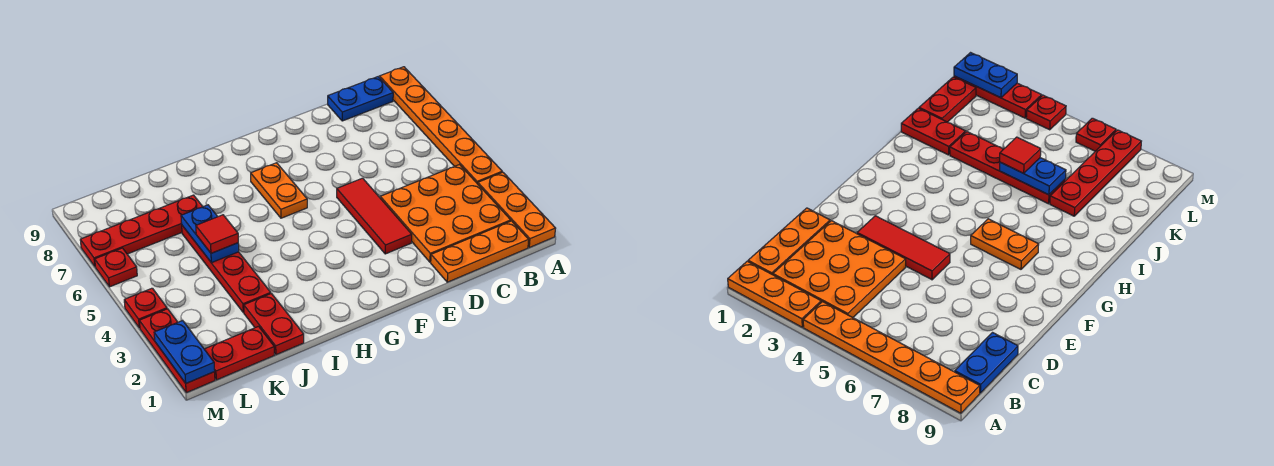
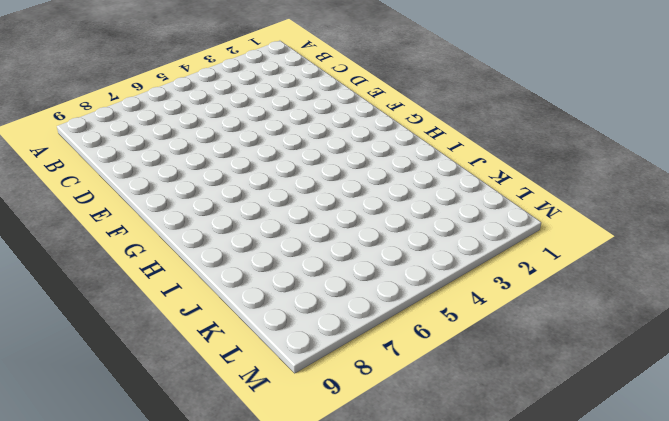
none -> orange plate A1:A3 level 1
none -> orange plate A4:A9 level 1
none -> orange plate B1:D1 level 1

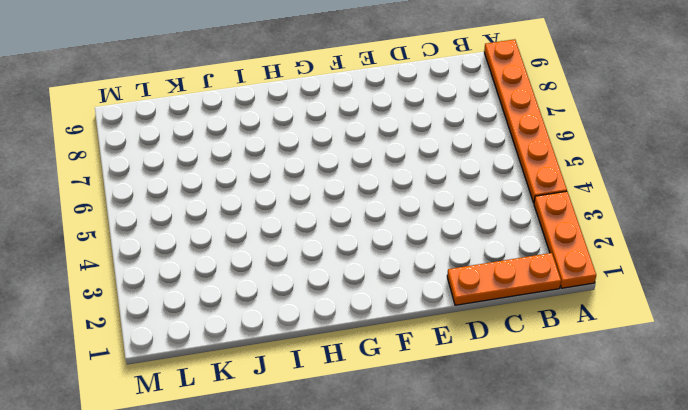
none -> orange plate B2:D4 level 1
none -> blue plate B9:C9 level 1
none -> red tile E3:E5 level 1

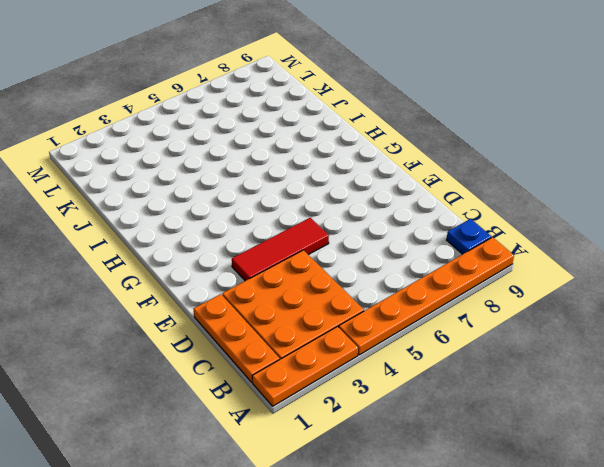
blue plate B9 level 1 -> blue plate B9:C9 level 1
none -> orange plate G6:G7 level 1
none -> red plate J1:J2 level 1
none -> red plate J3:J6 level 1

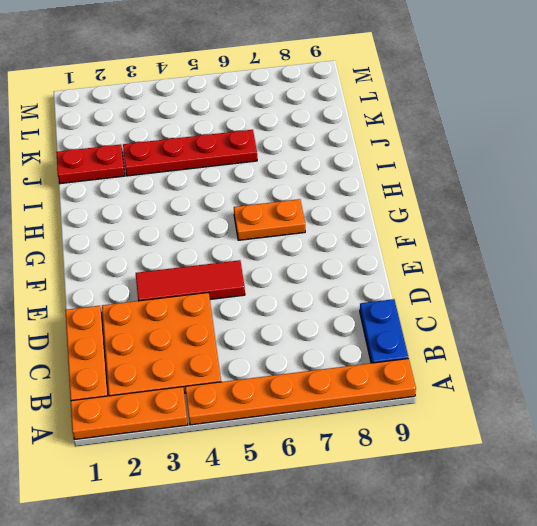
none -> red plate J7:M7 level 1
none -> red plate K1:L1 level 1
none -> red plate M1:M3 level 1

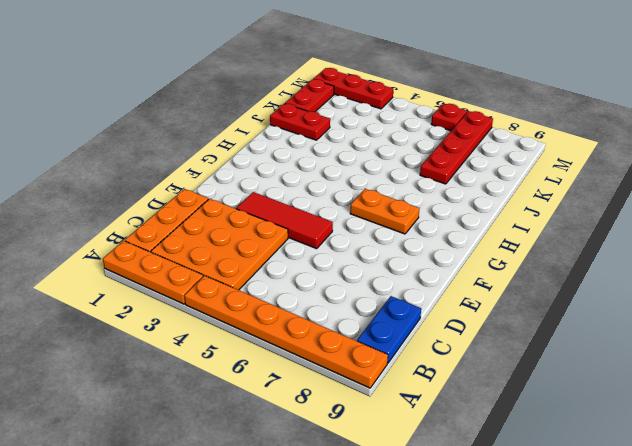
none -> red plate J3:J6 level 1
none -> red plate M4 level 1
none -> blue plate J5:J6 level 2

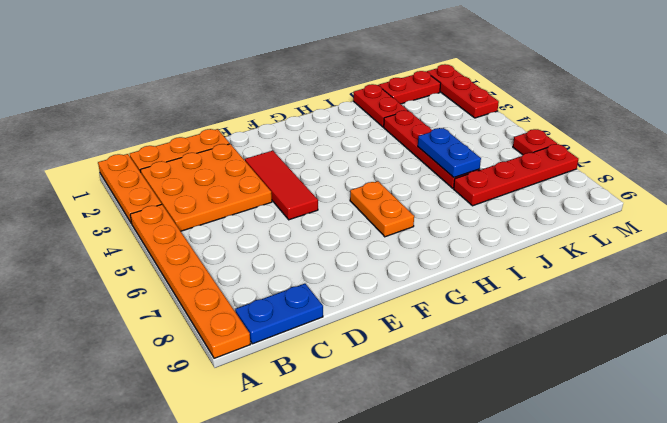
none -> red plate M4 level 1
none -> blue plate M1:M2 level 2
none -> red tile J5 level 3

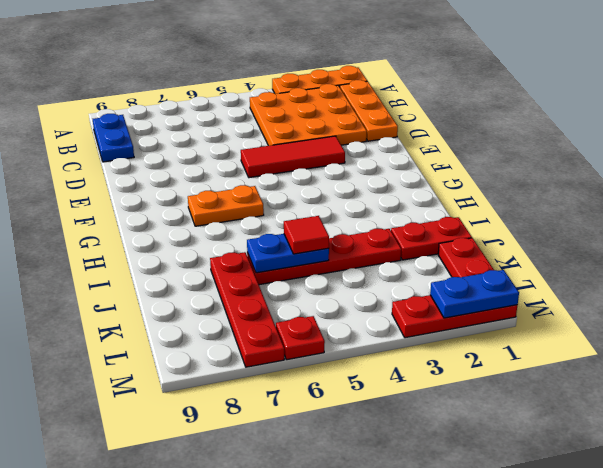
none -> orange plate A4:A9 level 1
none -> red plate M4 level 1

